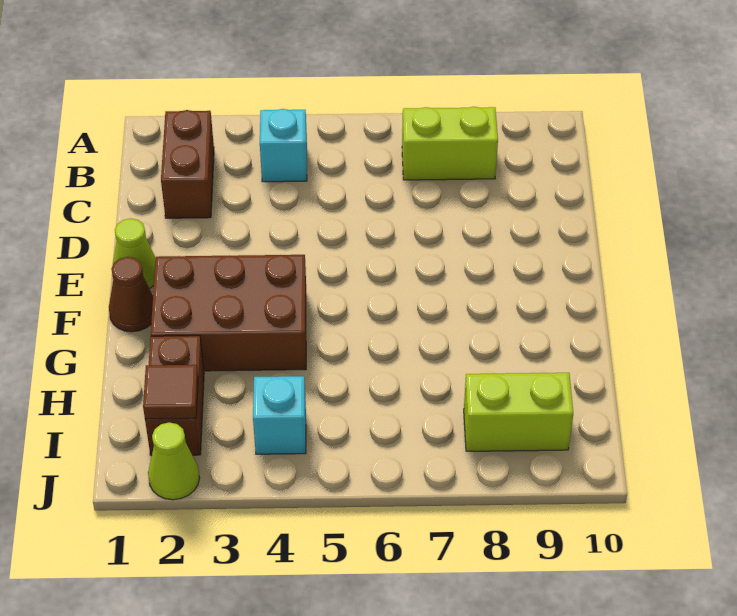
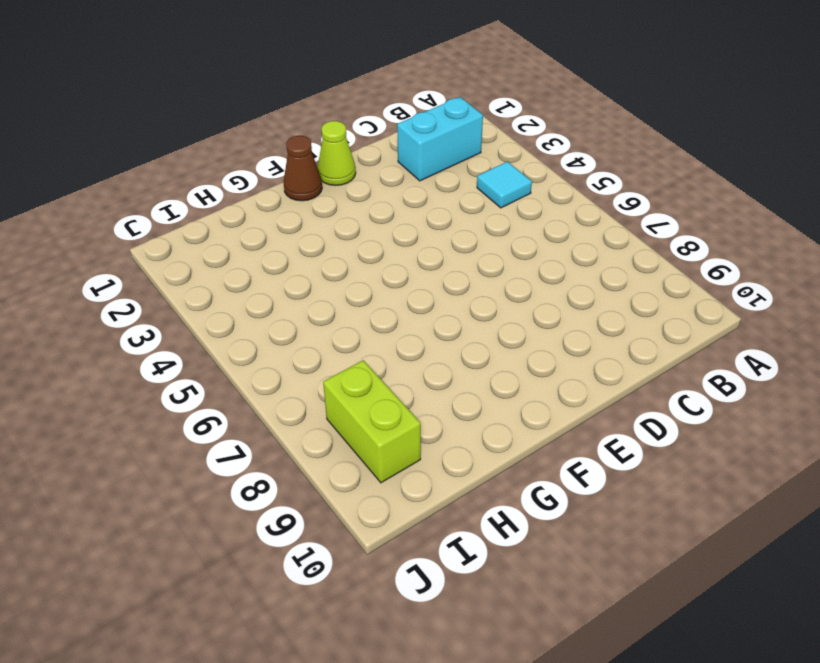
cyan brick B2:C2 level 1 -> brown brick B2:C2 level 1
cyan tile B4 level 1 -> cyan brick B4 level 1
none -> lime brick B7:B8 level 1
none -> brown brick F2:G4 level 1

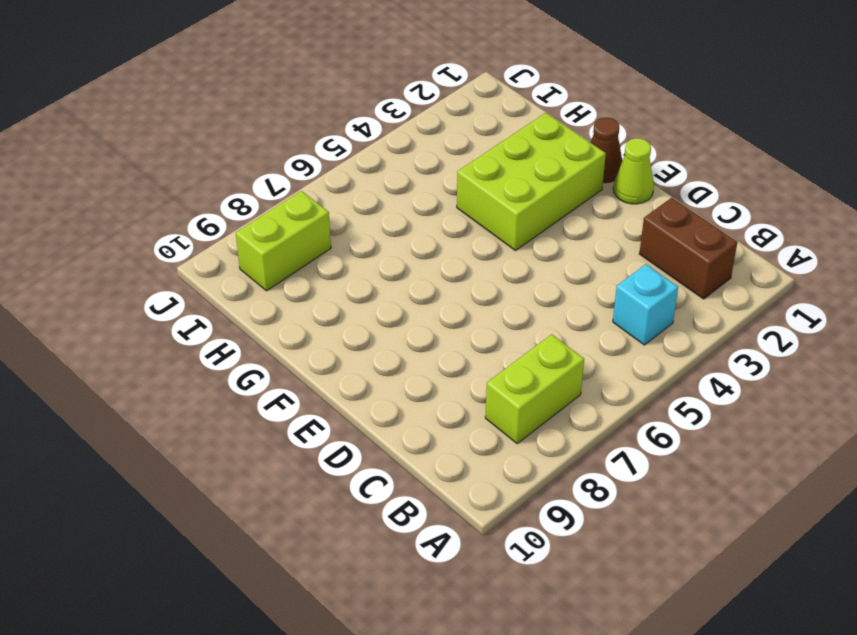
lime brick F2:G4 level 1 -> brown brick F2:G4 level 1
none -> brown brick H2:I2 level 1
none -> cyan brick I4 level 1

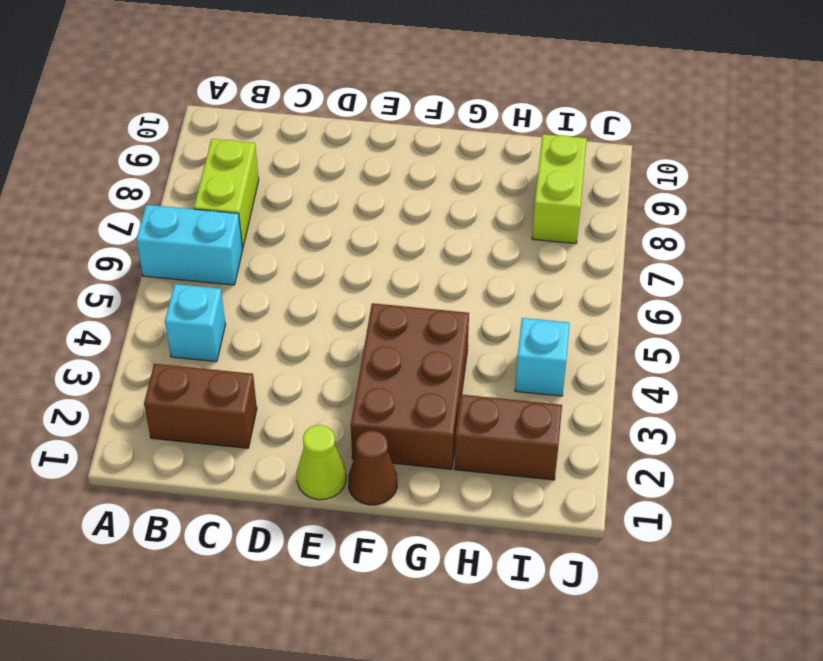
cyan brick A6:B6 level 1 -> none
none -> lime cone J2 level 1
none -> brown tile I2 level 2

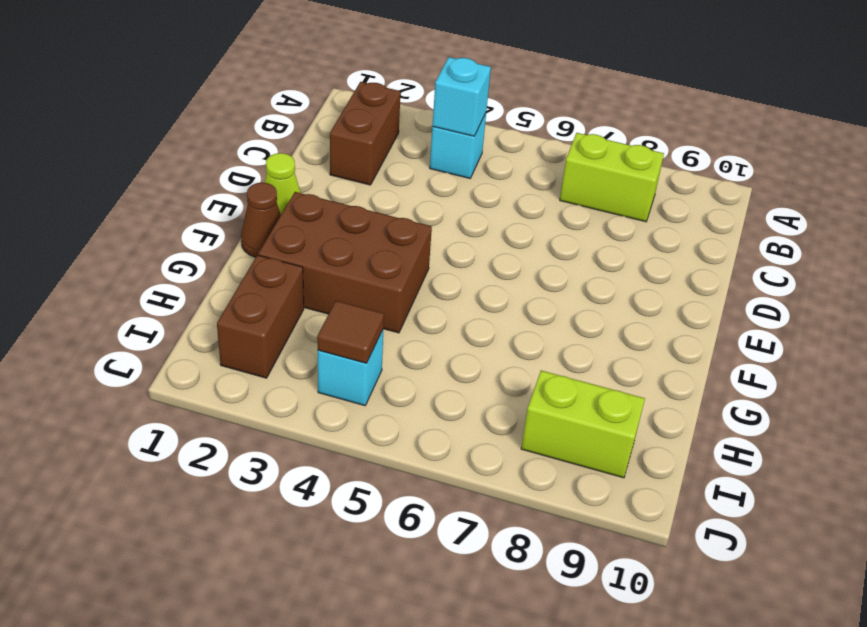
cyan brick B4 level 2 -> none
brown tile I4 level 2 -> brown tile I2 level 2
none -> lime cone J2 level 1

